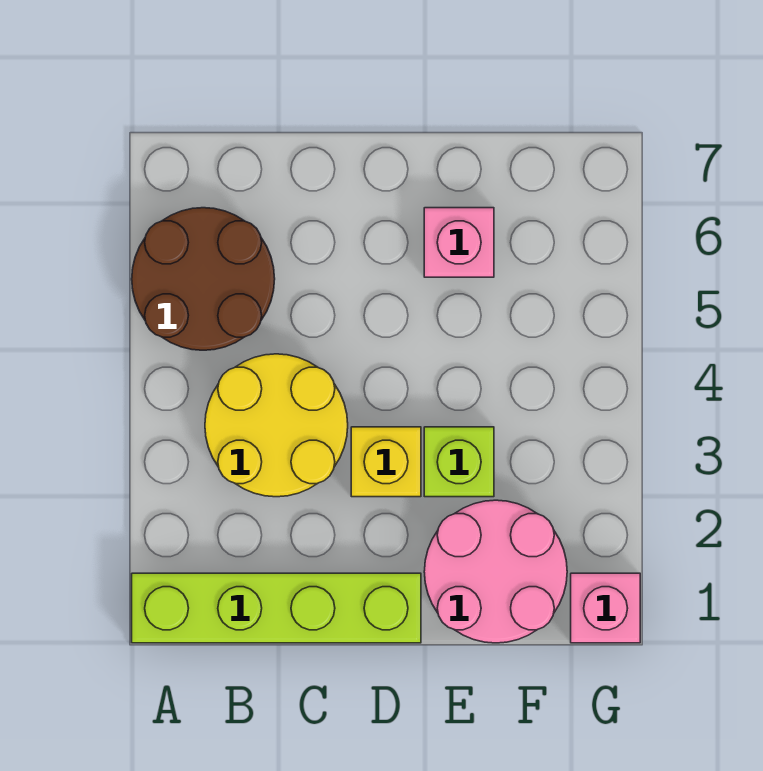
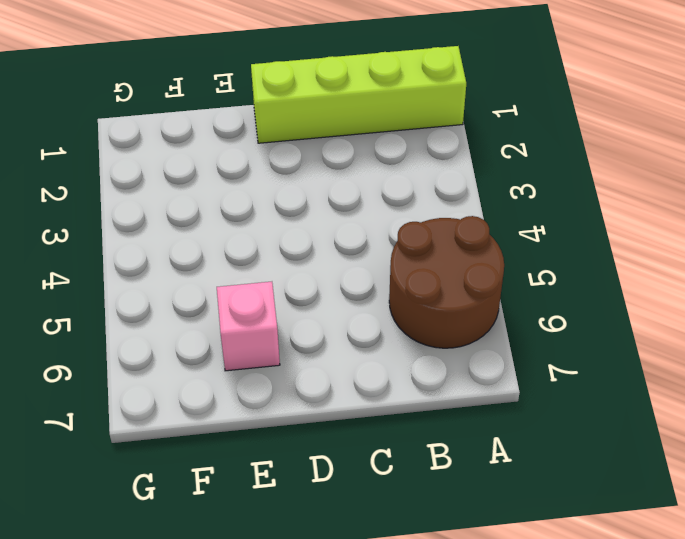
none -> yellow round brick B3:C4 level 1
none -> yellow brick D3 level 1

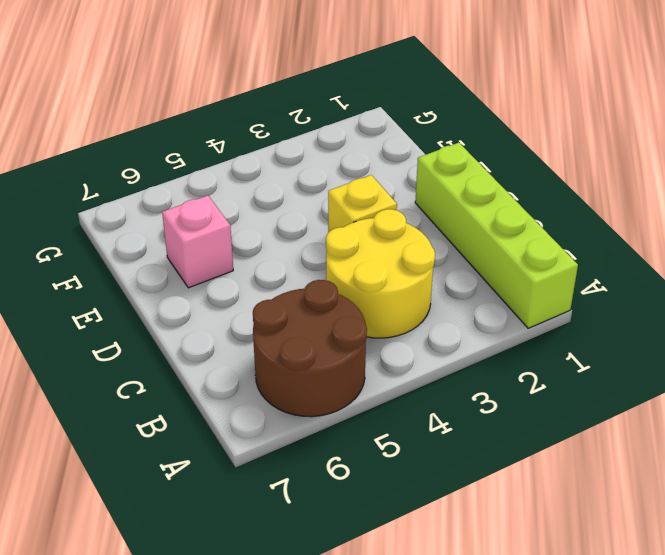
none -> pink round brick E1:F2 level 1
none -> lime brick E3 level 1

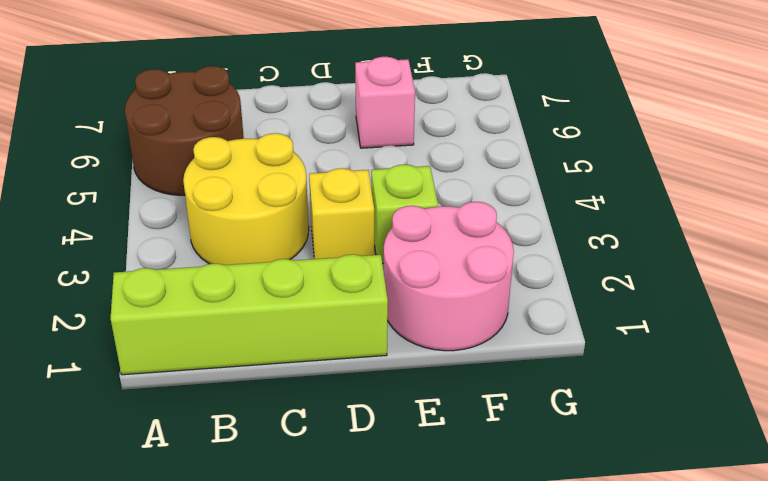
none -> pink brick G1 level 1

